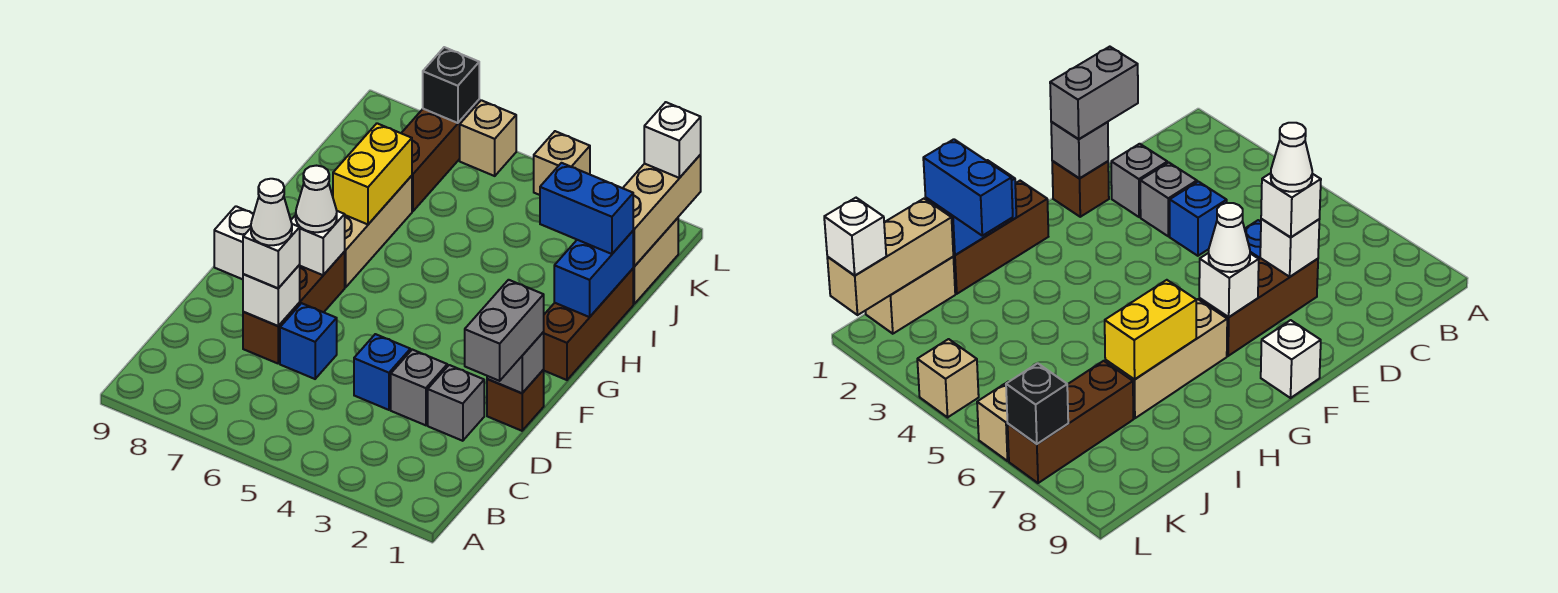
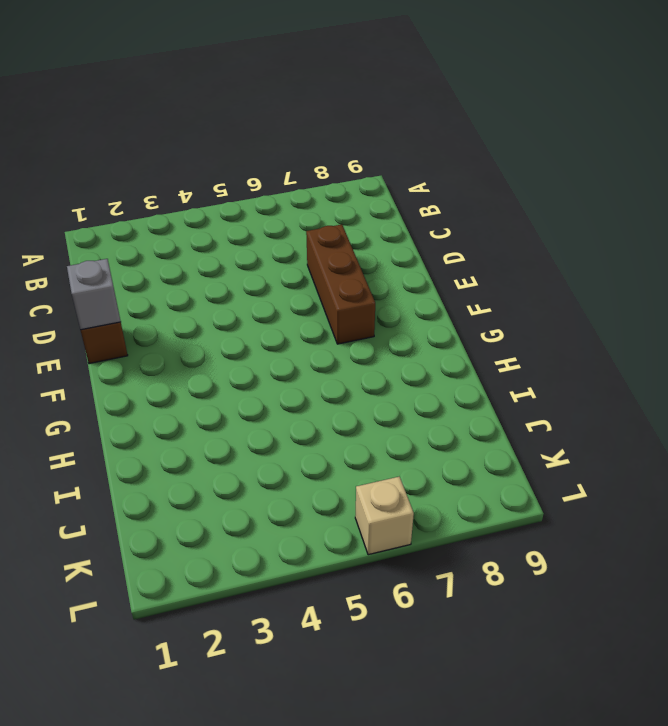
none -> grey brick D2 level 1
none -> grey brick D3 level 1
none -> blue brick D4 level 1

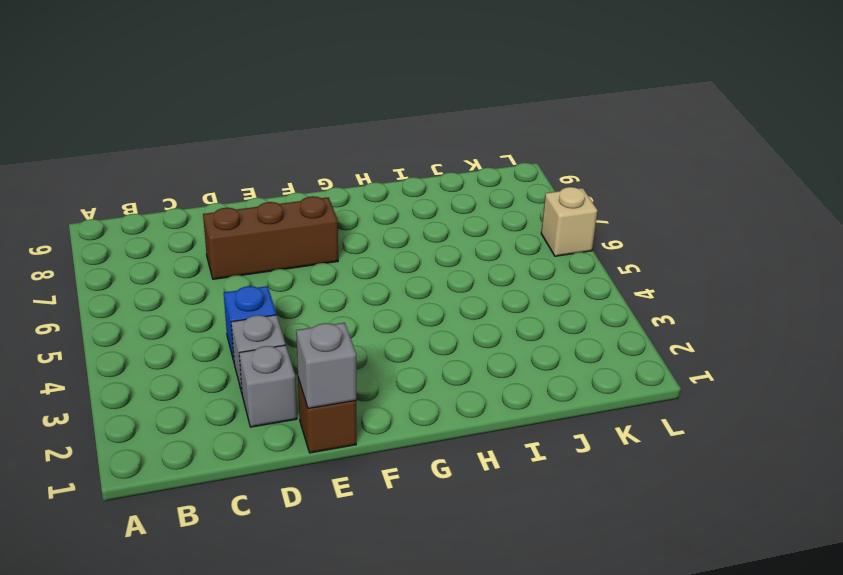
none -> blue brick D6 level 1
none -> white brick F9 level 1
none -> brown brick G1:I1 level 1

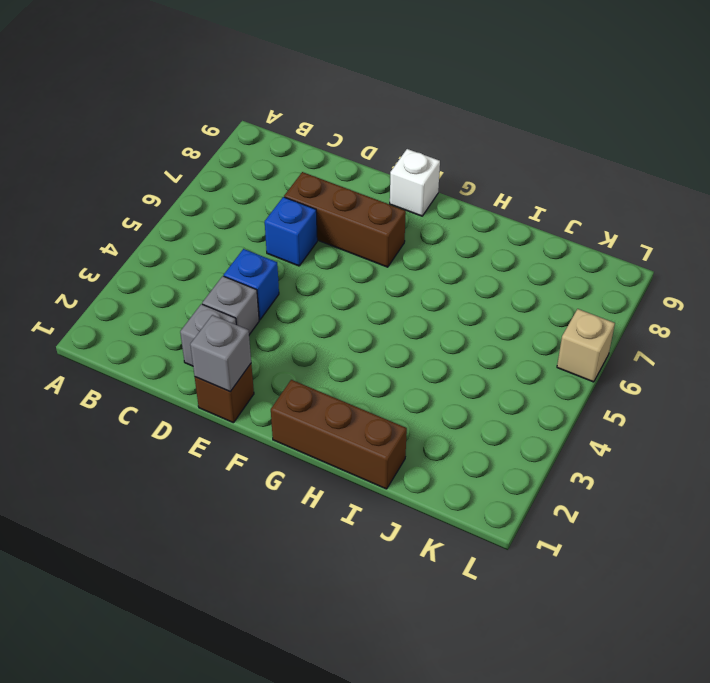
none -> tan brick G7:I7 level 1
none -> tan brick J1:K1 level 1
none -> brown brick J7:L7 level 1

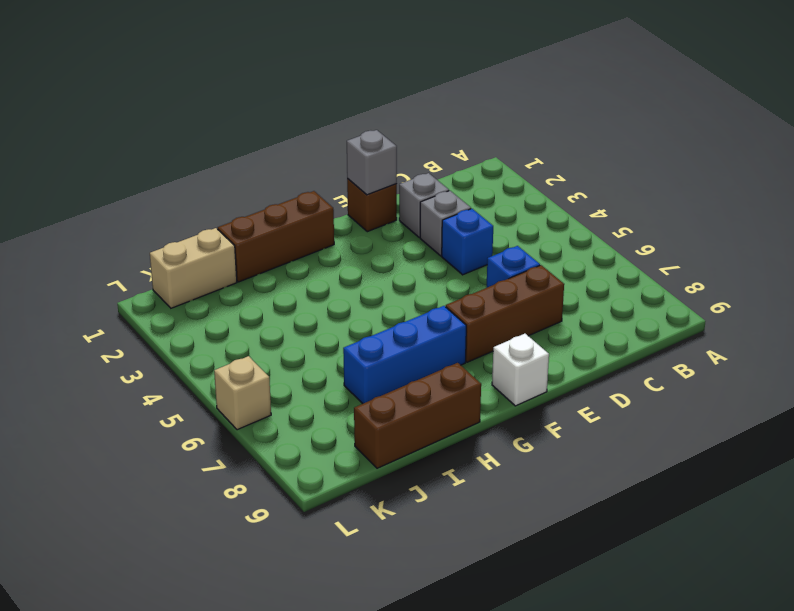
blue brick G7:I7 level 1 -> tan brick G7:I7 level 1
brown brick H9:J9 level 1 -> brown brick J7:L7 level 1
none -> tan brick L4 level 1
none -> white brick D7 level 2
none -> white brick F7 level 2

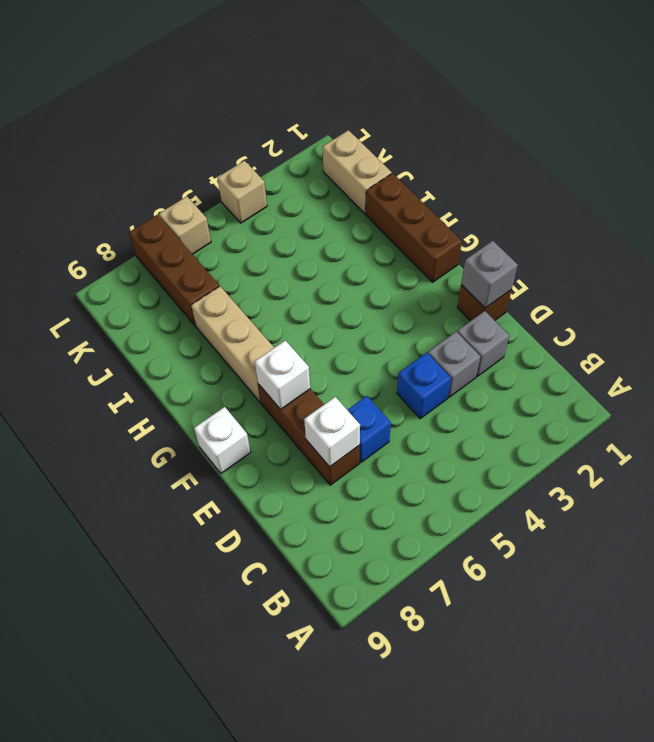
none -> blue brick H1:I1 level 2
none -> yellow brick H7:I7 level 2
none -> tan brick J1:L1 level 2

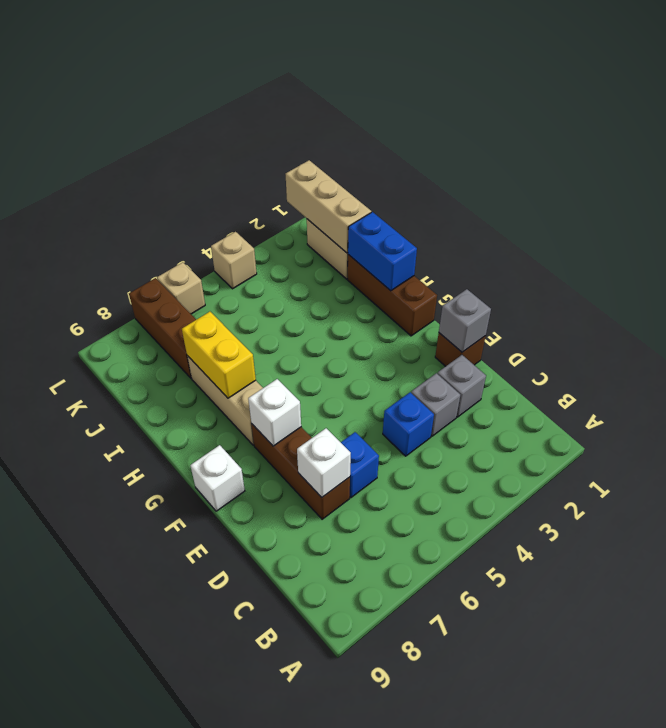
none -> black brick L7 level 2
none -> grey brick D1:E1 level 3
none -> white brick D7 level 3

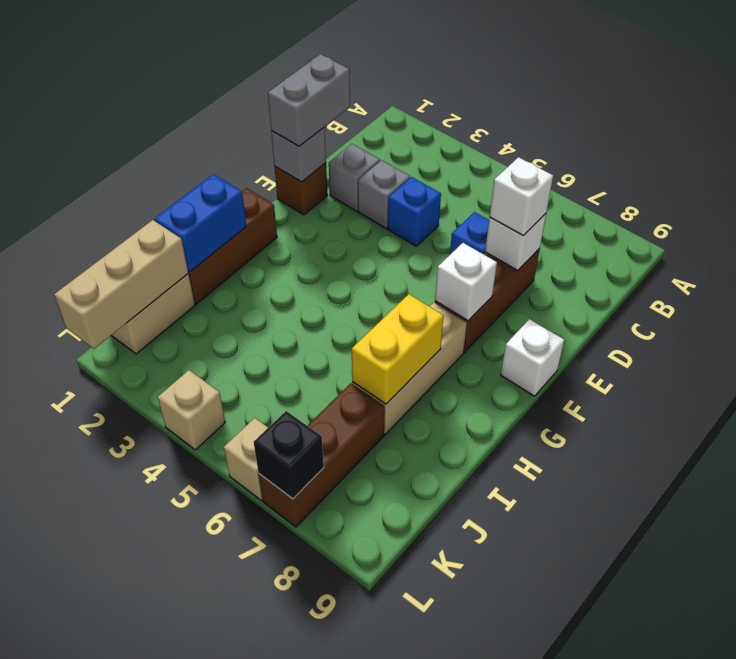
none -> white cone F7 level 3
none -> blue brick I1:I2 level 3
none -> white brick L1 level 3

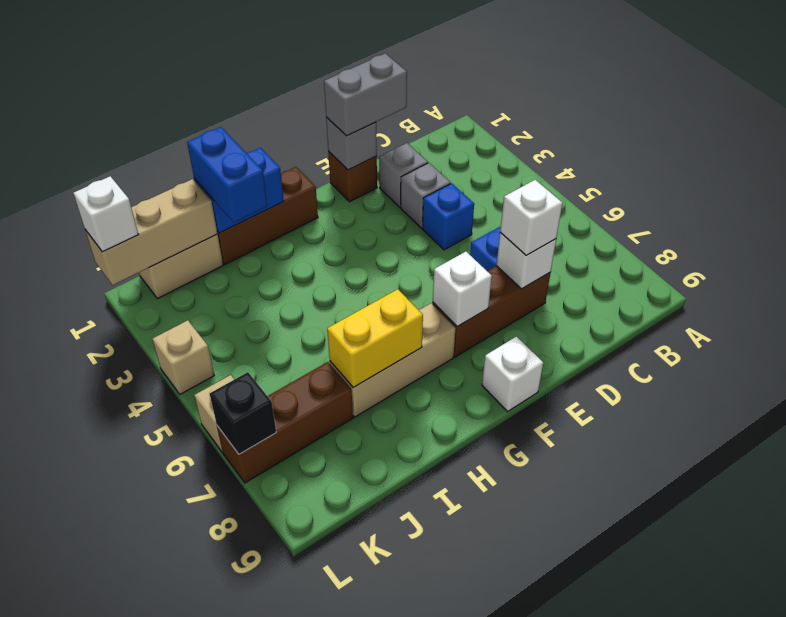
none -> white cone F7 level 3
none -> white cone D7 level 4

